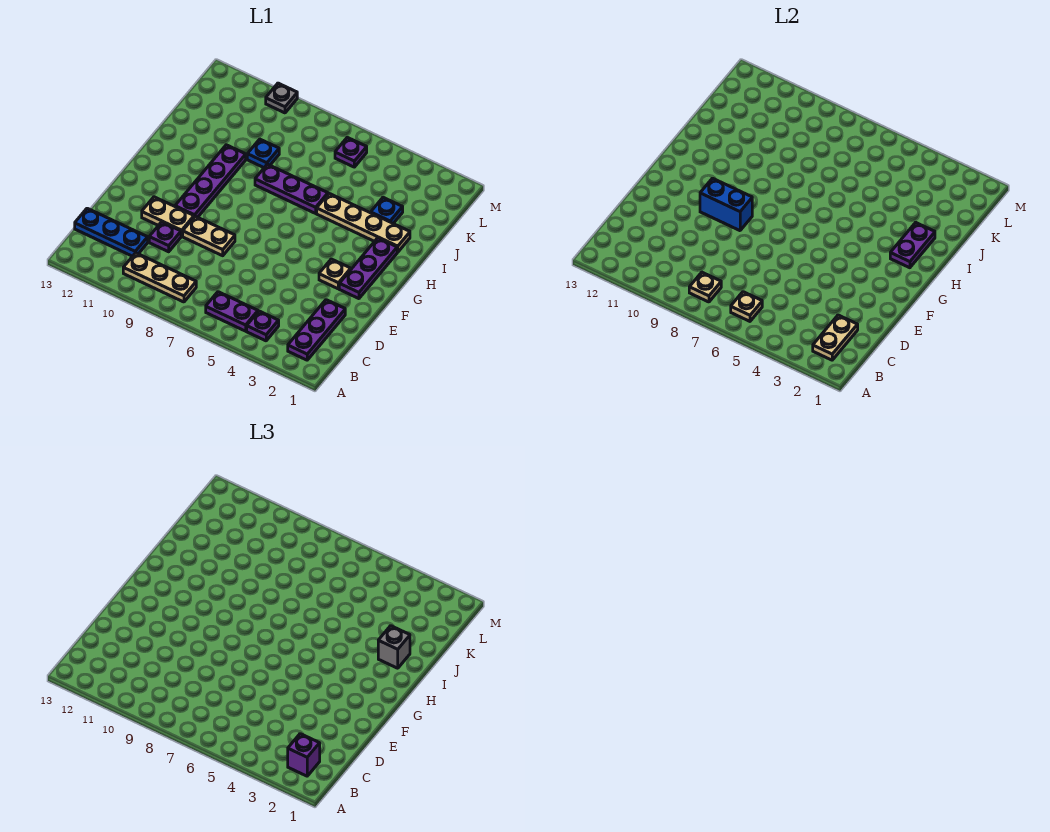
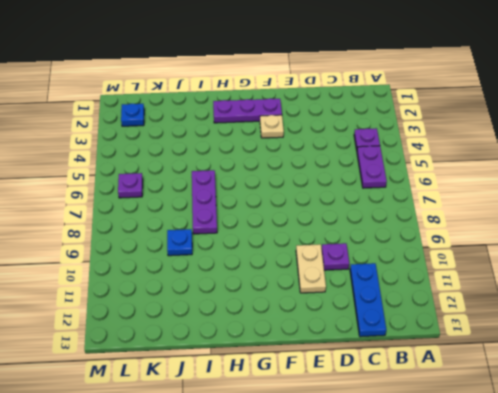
blue plate L2 level 1 -> blue plate J3 level 1
none -> purple plate B2:D2 level 1
none -> tan plate B8:B10 level 1
none -> tan plate E8:E9 level 1

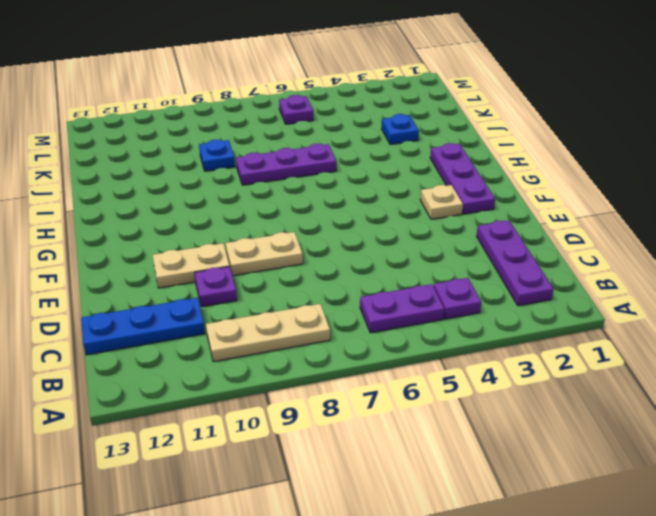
none -> purple plate F10:I10 level 1
none -> tan plate I2:I5 level 1
none -> grey plate M10 level 1

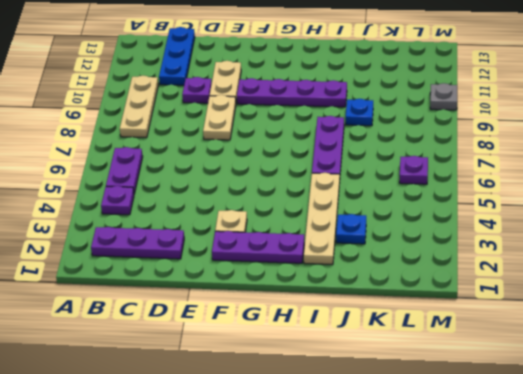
none -> tan plate B2:C2 level 2
none -> tan plate B6 level 2
none -> tan plate B8 level 2

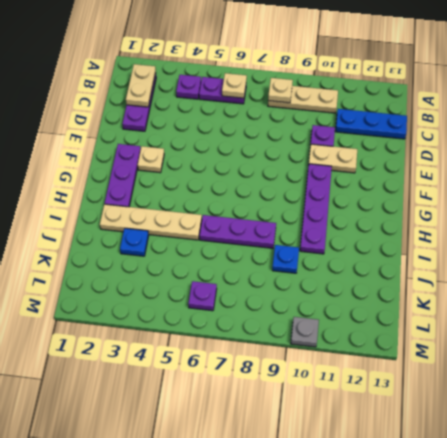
none -> tan plate E8:E9 level 1
none -> blue brick F9:F10 level 2
none -> purple plate H2:I2 level 2

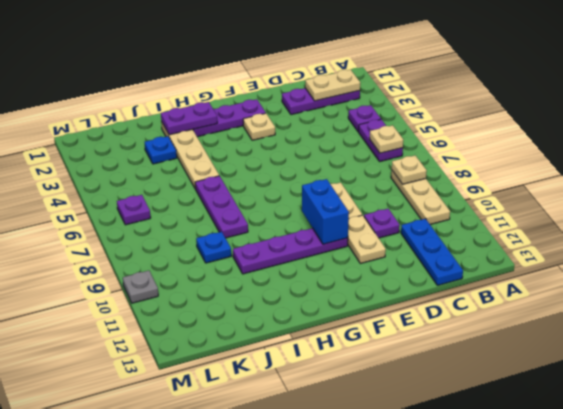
none -> purple brick B2 level 3
none -> grey brick I2 level 3

